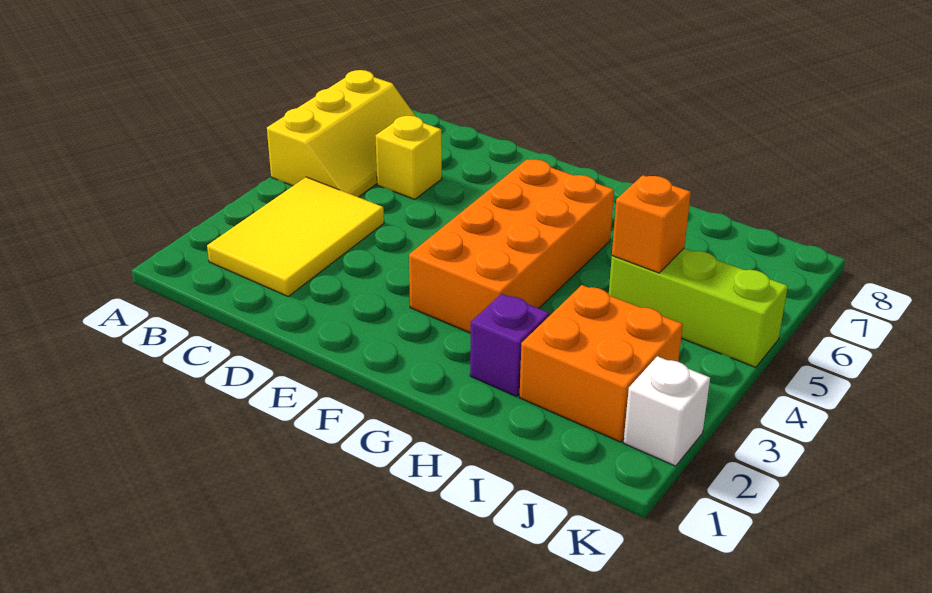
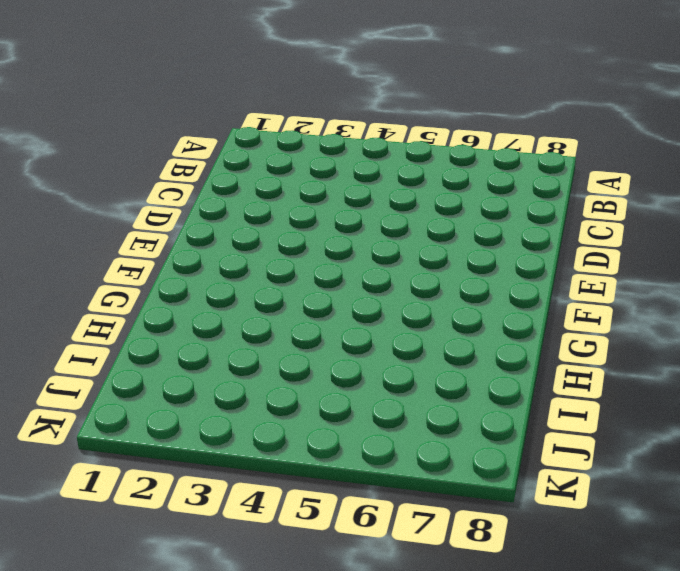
none -> yellow slope A5:B7 level 1 top A
none -> yellow tile B2:C4 level 1

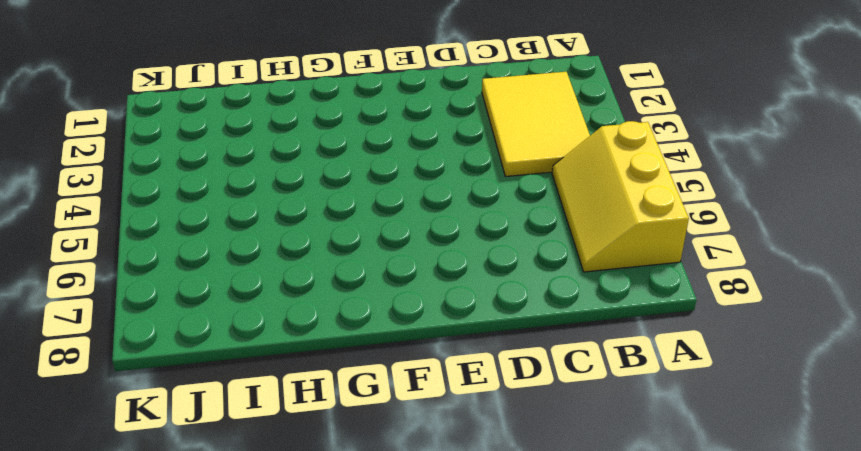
none -> yellow brick C6 level 1
none -> orange brick F3:G6 level 1

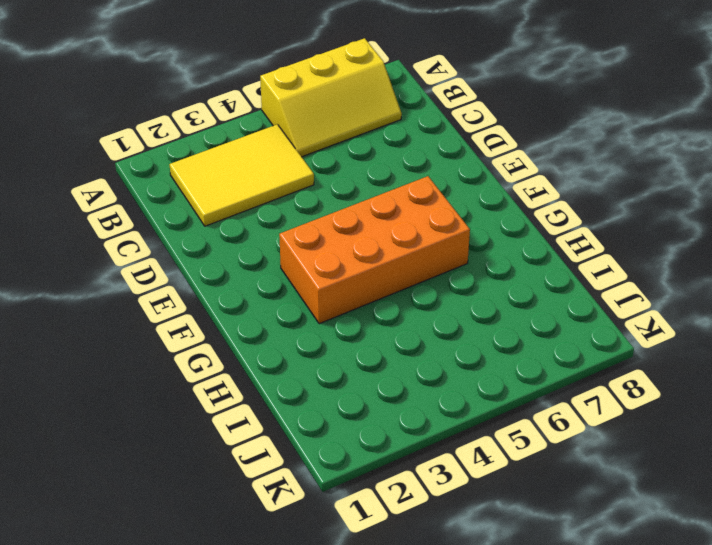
none -> yellow brick C6 level 1
none -> purple brick H2 level 1

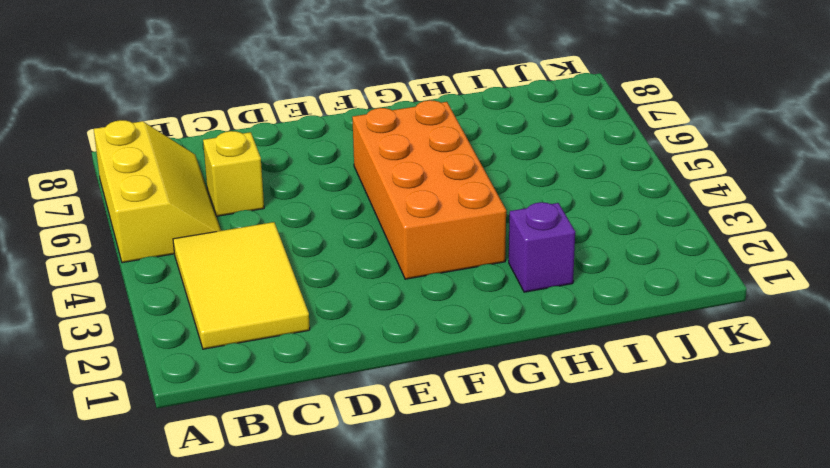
none -> orange brick I2:J3 level 1
none -> lime brick I5:K5 level 1

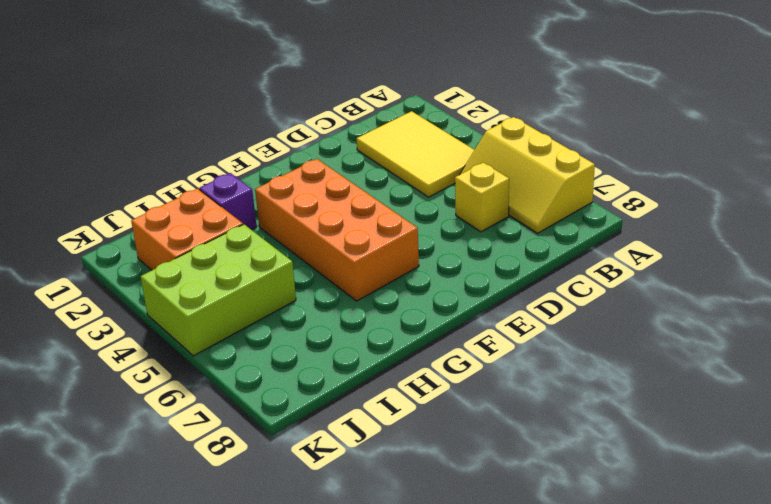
lime brick I4:K5 level 1 -> lime brick I5:K5 level 1
none -> white brick K2 level 1
none -> orange brick I5 level 2

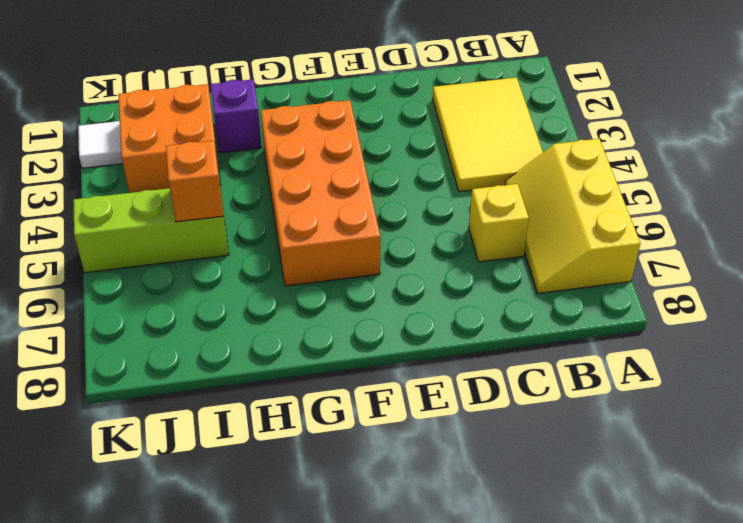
white tile K2 level 1 -> white brick K2 level 1

